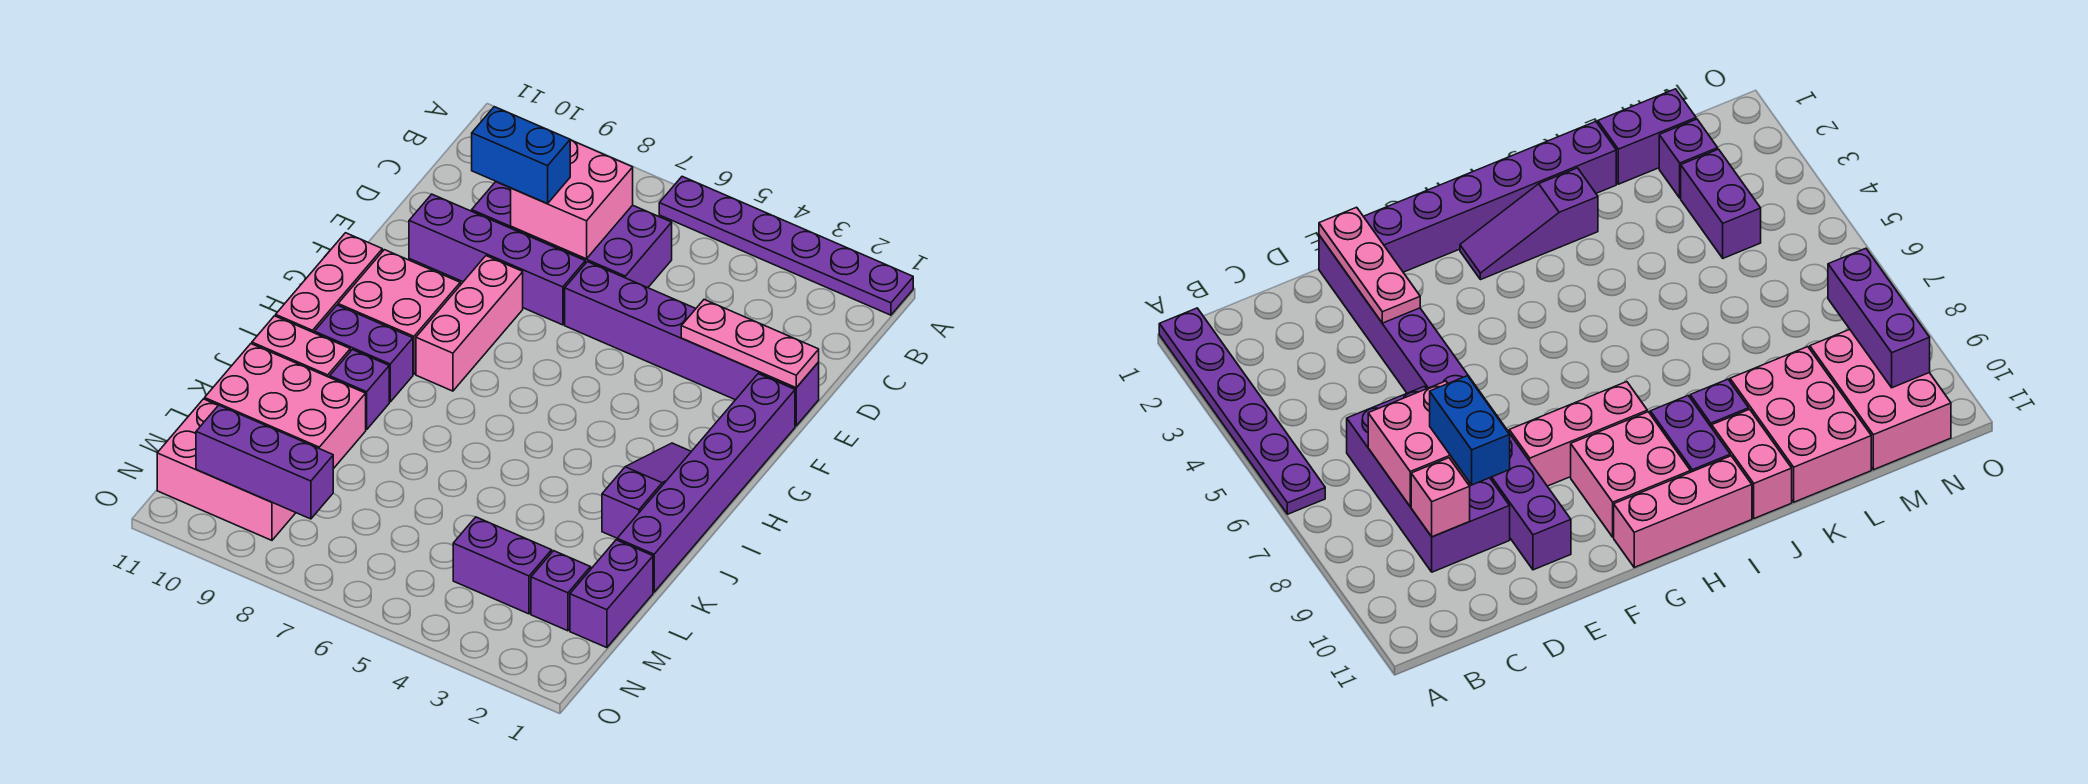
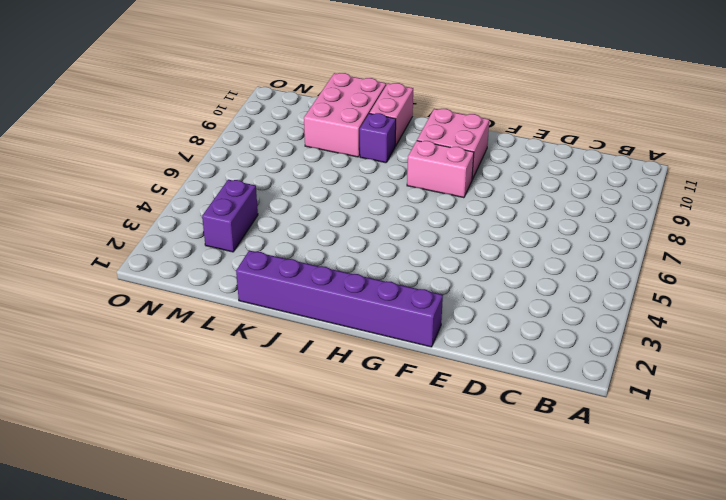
pink brick G8:H8 level 1 -> pink brick F8:H8 level 1
none -> purple plate A1:A6 level 1
none -> purple brick C6:D9 level 1
none -> purple brick E1:E6 level 1

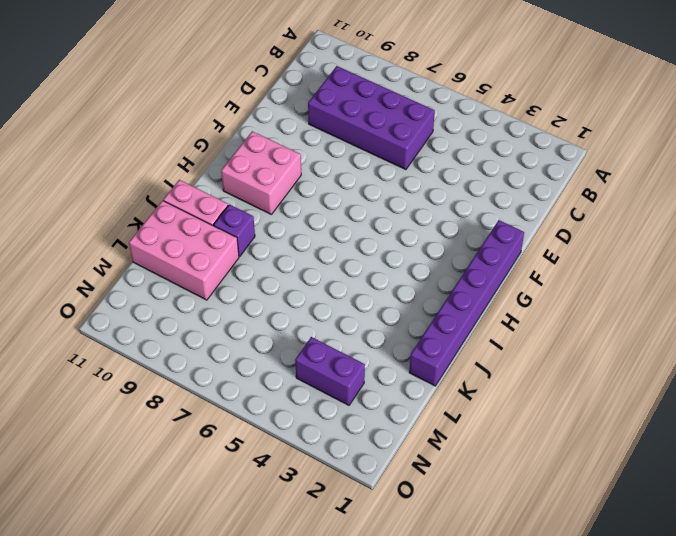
none -> purple plate A1:A6 level 1
none -> purple brick E1:E6 level 1
none -> purple brick E7:E10 level 1

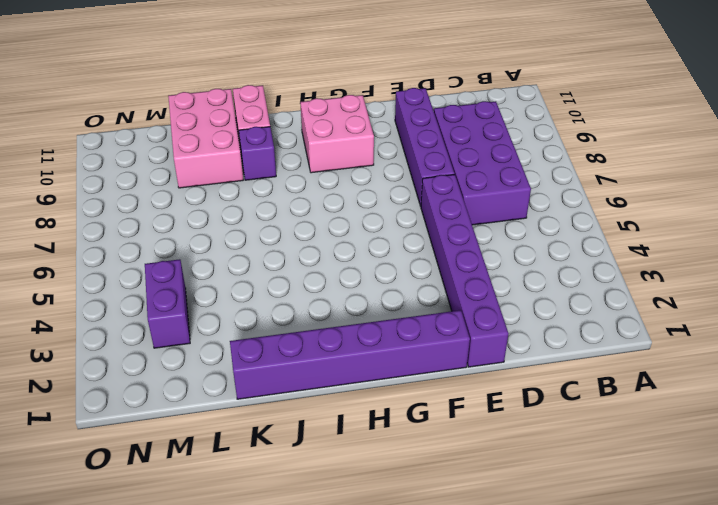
none -> purple plate A1:A6 level 1
none -> pink brick F8:H8 level 1
none -> pink brick G11:I11 level 1

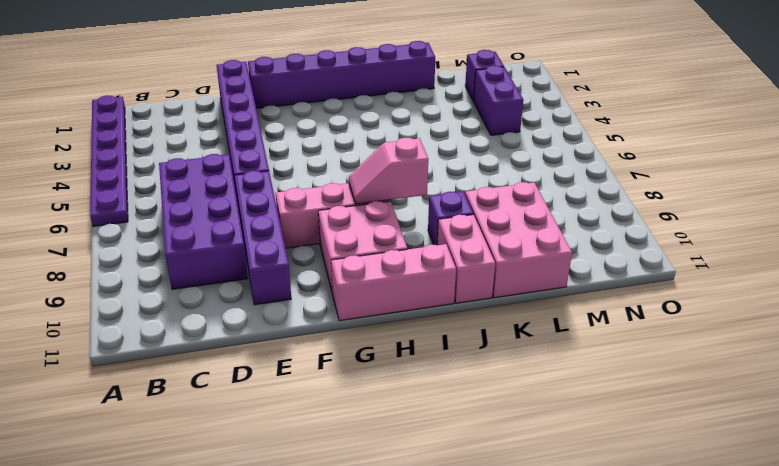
pink slope H8:I8 level 2 top I -> none
none -> purple slope H2:J2 level 1 top J
none -> purple brick I9:I10 level 1
none -> purple brick L1:M1 level 1

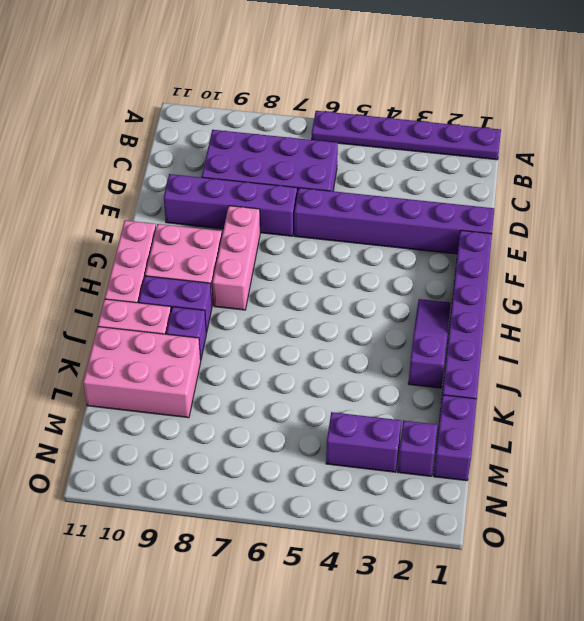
none -> pink brick M9:N11 level 1
none -> pink brick C7:D8 level 2
none -> pink brick C9 level 2

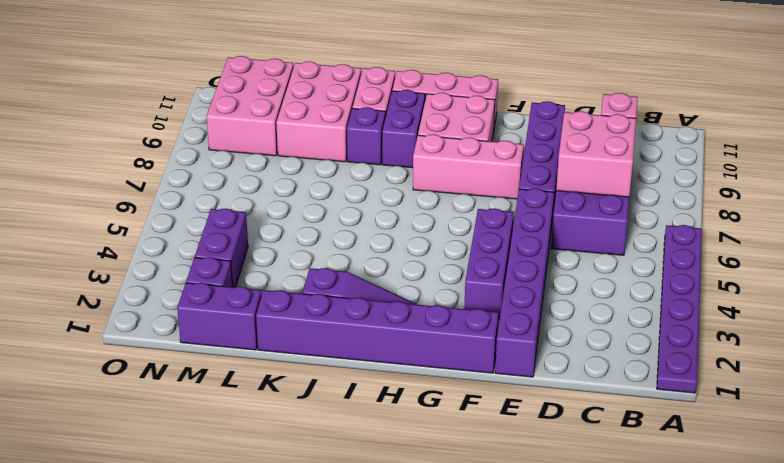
purple brick F3:F5 level 1 -> purple brick N8:N10 level 2
none -> pink plate E1:E3 level 2
none -> blue brick D8:D9 level 3

